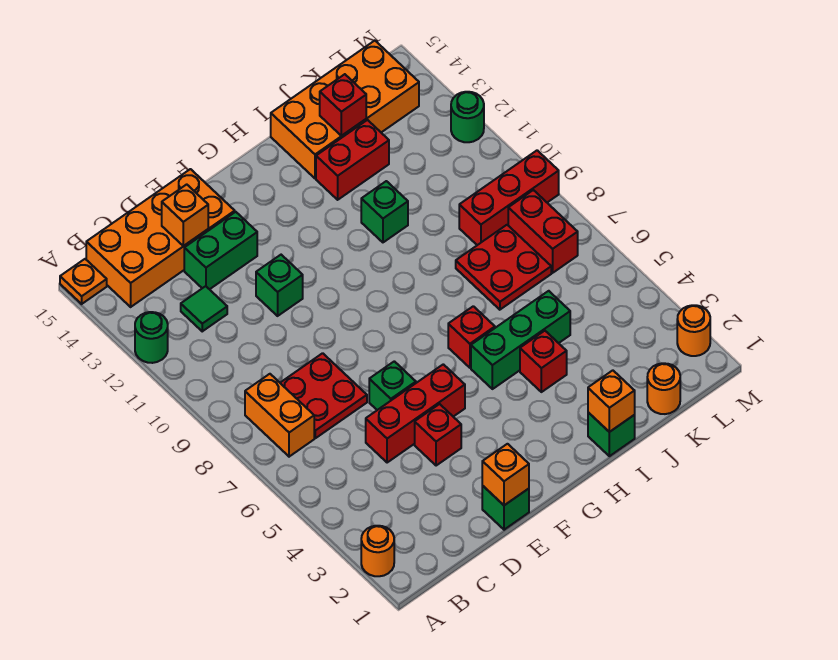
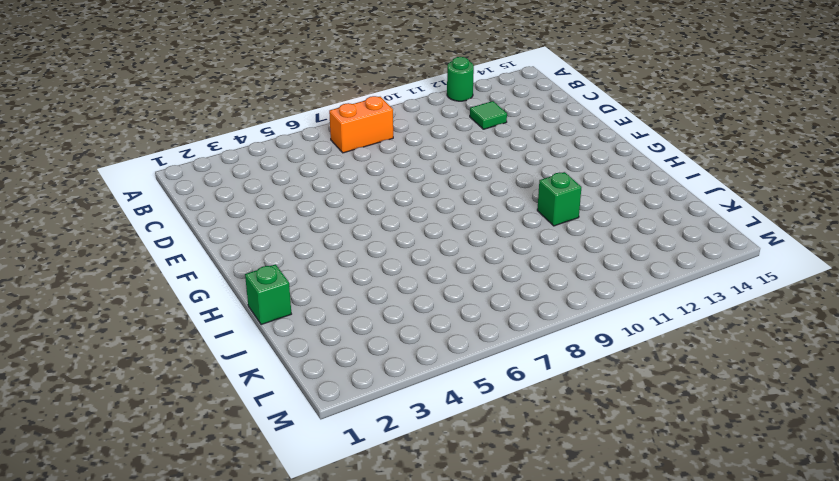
none -> orange round brick A2 level 1
none -> orange plate A15 level 1
none -> orange brick B14:E15 level 1
none -> red plate C7:D8 level 1

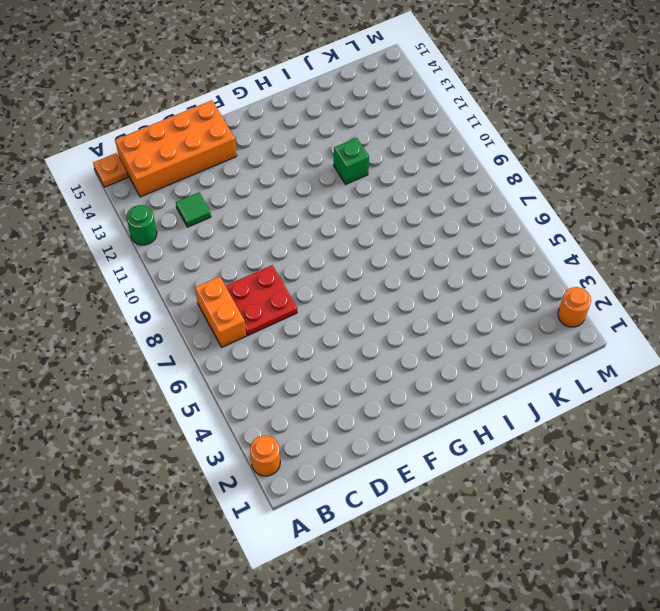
none -> red brick D5:F5 level 1
none -> green brick D13:E13 level 1
none -> green brick E1 level 1
none -> red brick E4 level 1

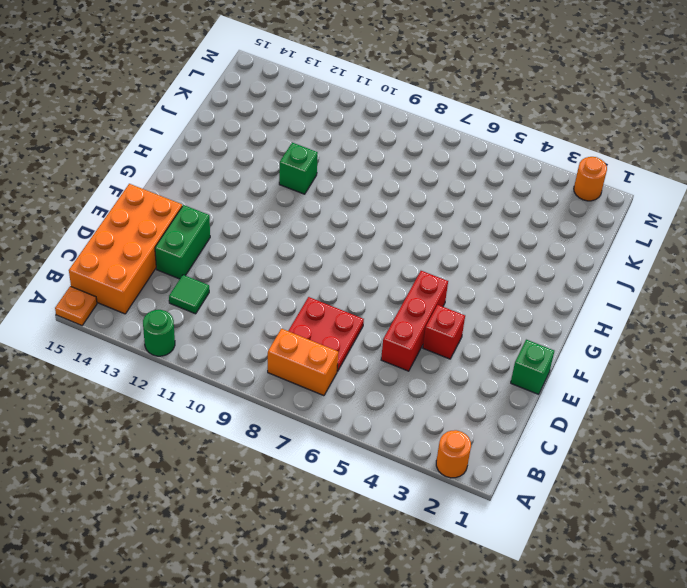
none -> green brick E6 level 1
none -> green brick E11 level 1
none -> green brick H5:J5 level 1
none -> red brick H6 level 1

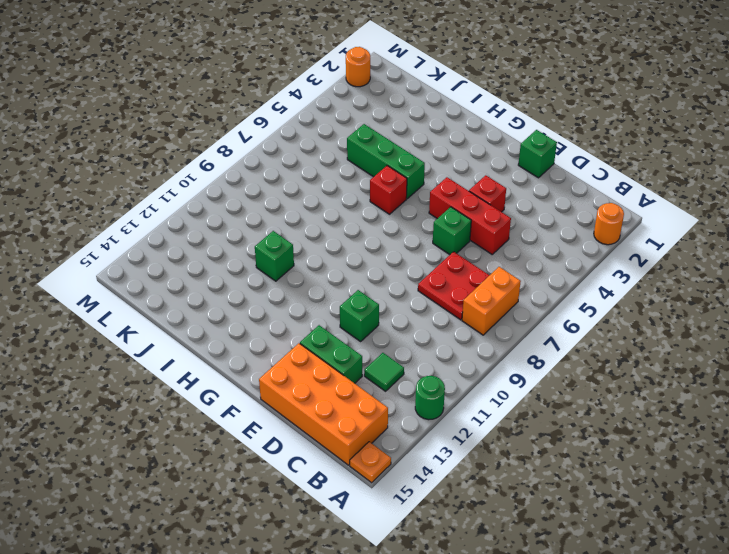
none -> green brick I1 level 1
none -> red brick I4 level 1
none -> red brick I13:J13 level 1
none -> orange brick I14:L15 level 1

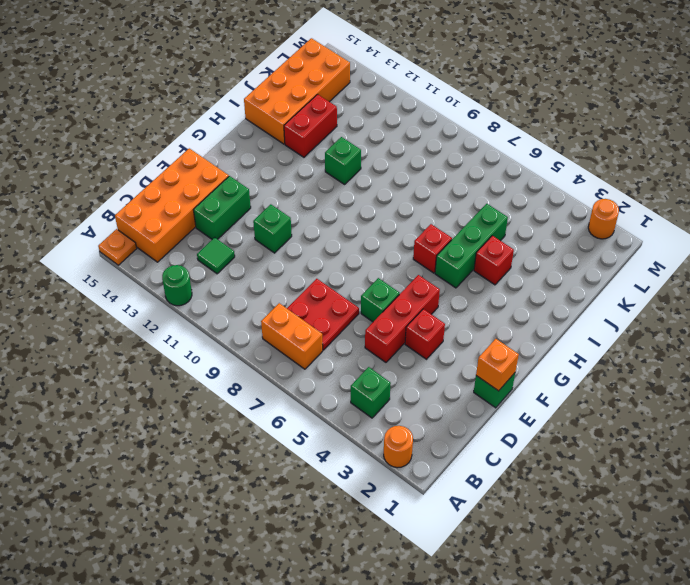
green brick B4 level 1 -> green brick I1 level 1
none -> red plate J7:K8 level 1
none -> orange round brick K1 level 1
none -> red brick K9:M9 level 1
none -> red brick L7:L8 level 1

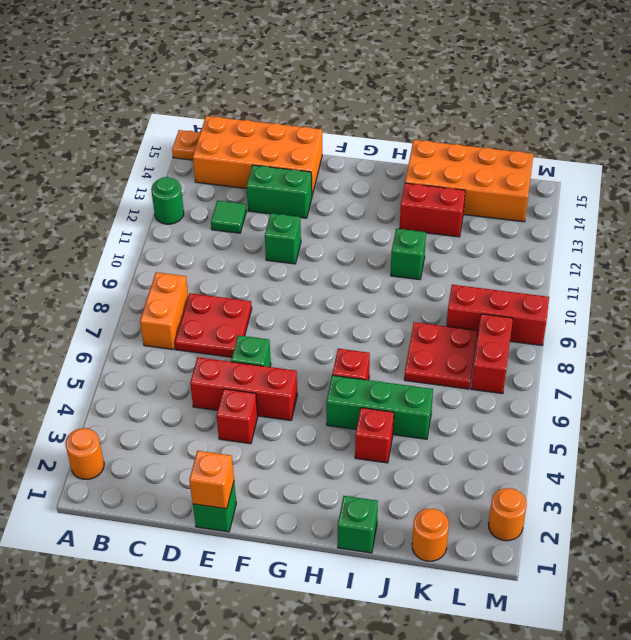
none -> green round brick M12 level 1
none -> orange brick D14 level 2
none -> orange brick I1 level 2
none -> red brick J14 level 2

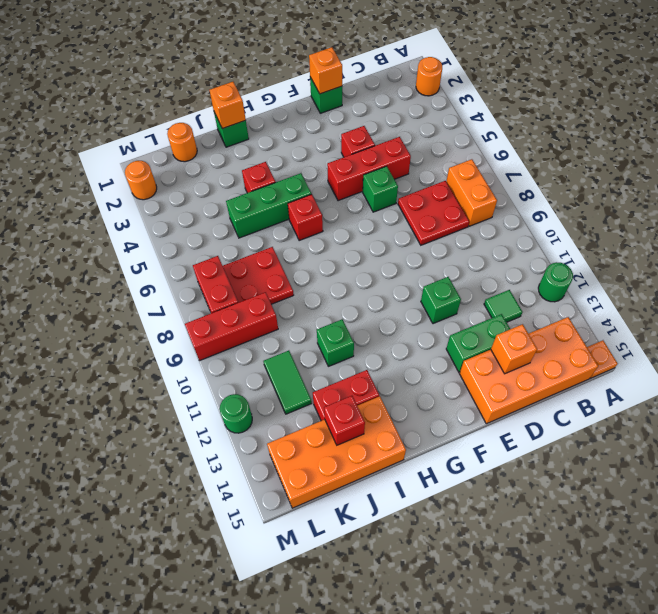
green tile K11:K12 level 1 -> none

